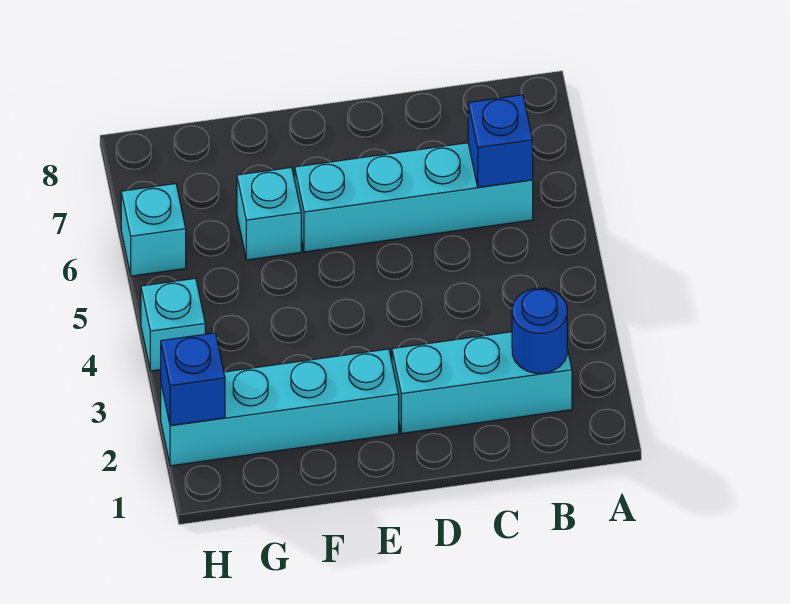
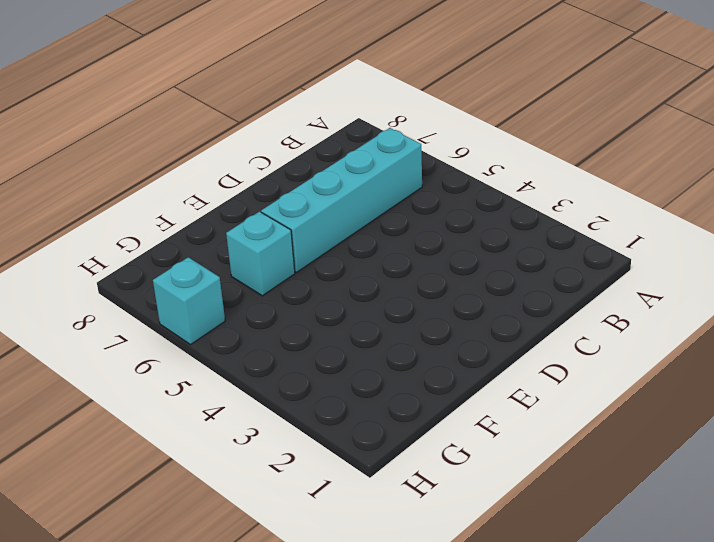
none -> cyan brick B2:D2 level 1
none -> cyan brick E2:H2 level 1

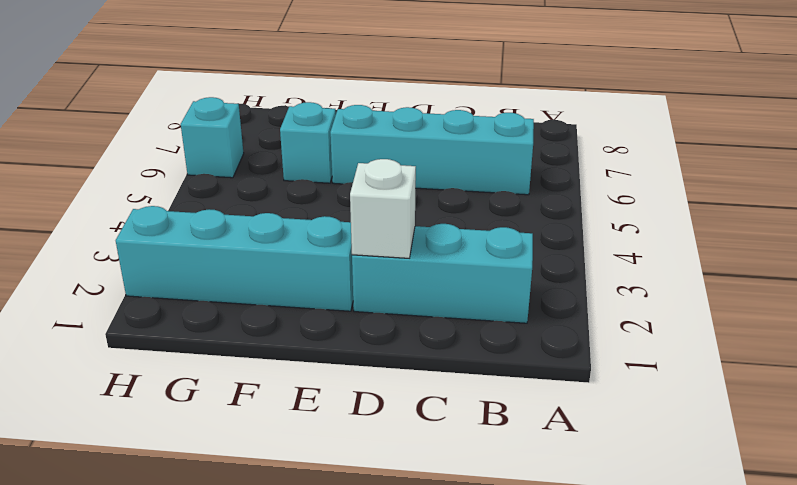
white brick D2 level 2 -> none
none -> cyan brick H4 level 1
none -> blue round brick B2 level 2

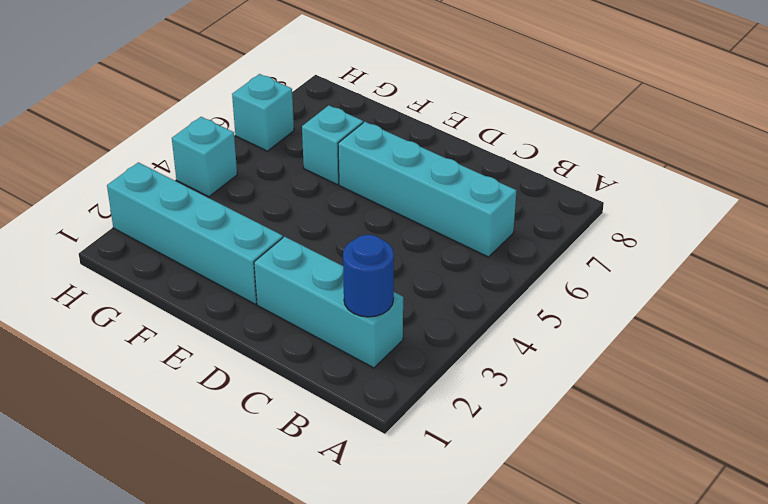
none -> blue brick B6 level 2
none -> blue brick H2 level 2

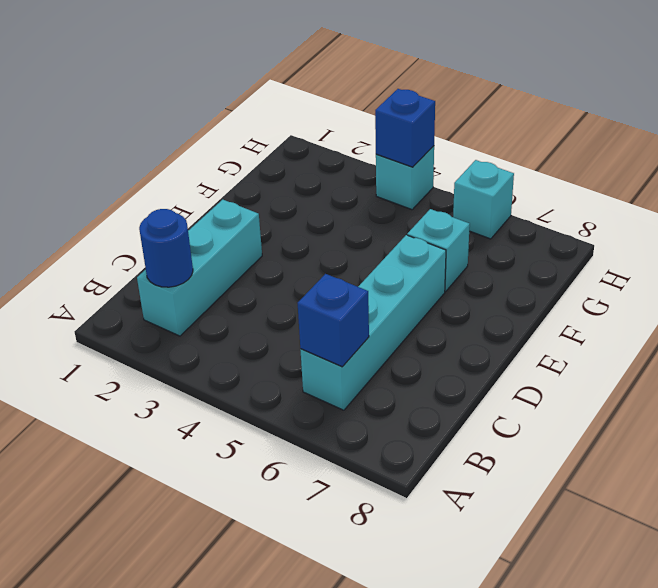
blue brick H4 level 2 -> blue brick H2 level 2
none -> cyan brick E2:H2 level 1

